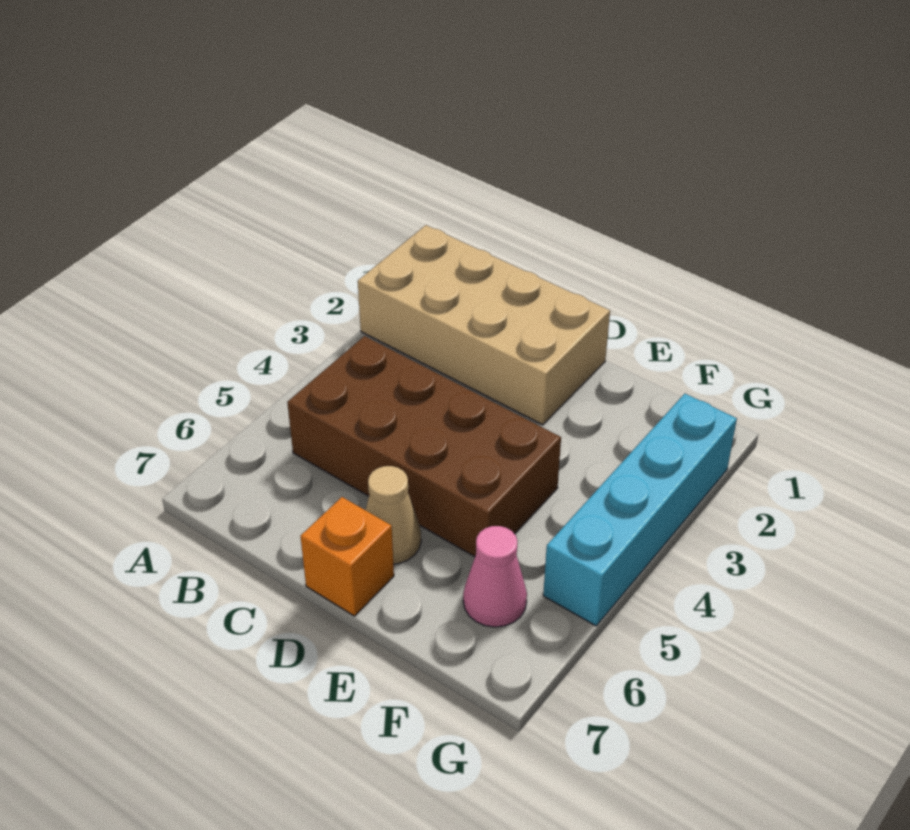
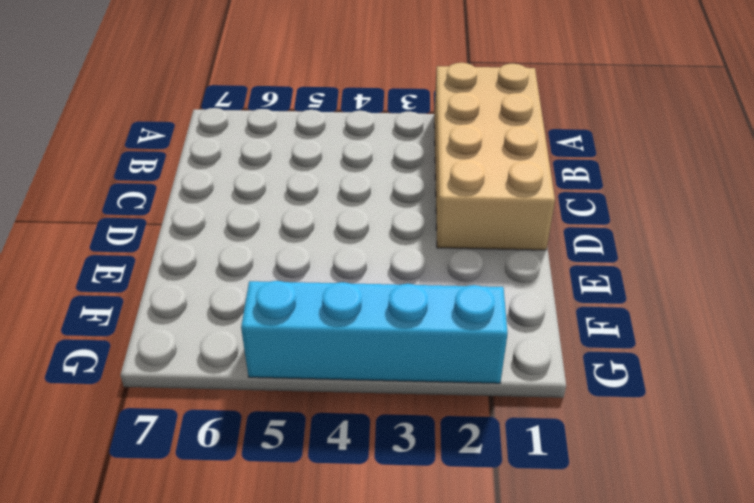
none -> brown brick B4:E5 level 1
none -> tan cone D6 level 1

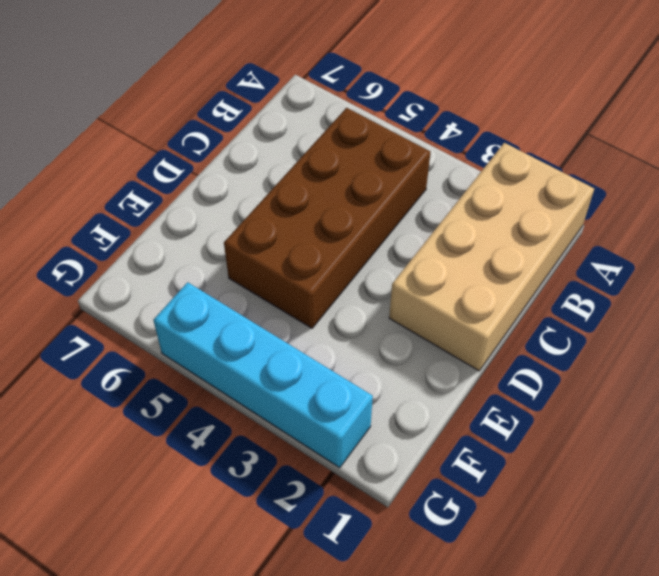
none -> tan cone D6 level 1
none -> orange brick D7 level 1

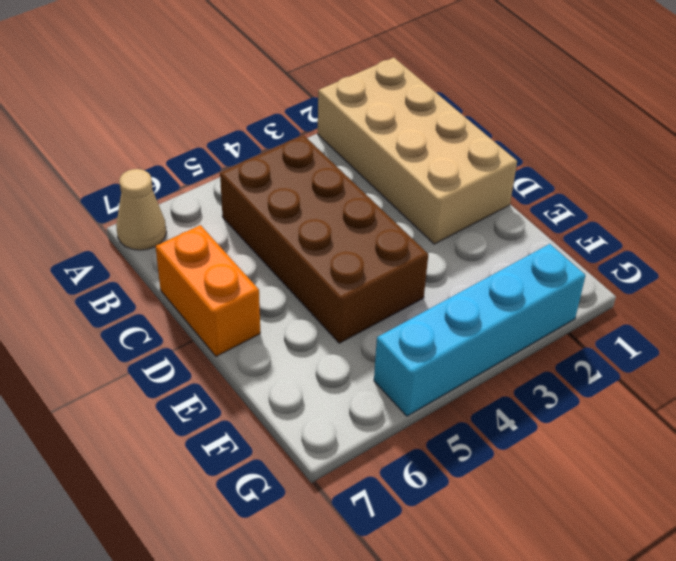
tan cone A7 level 1 -> tan cone D6 level 1
orange brick C7:D7 level 1 -> orange brick D7 level 1
none -> pink cone F6 level 1

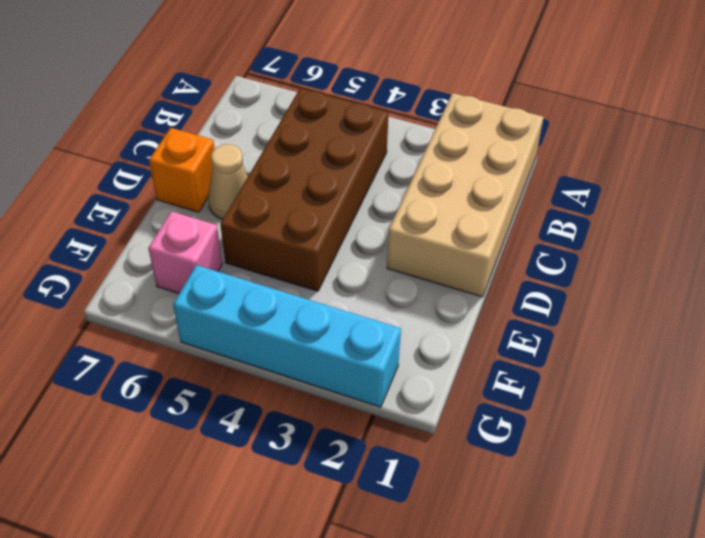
pink brick F6 level 1 -> pink cone F6 level 1

